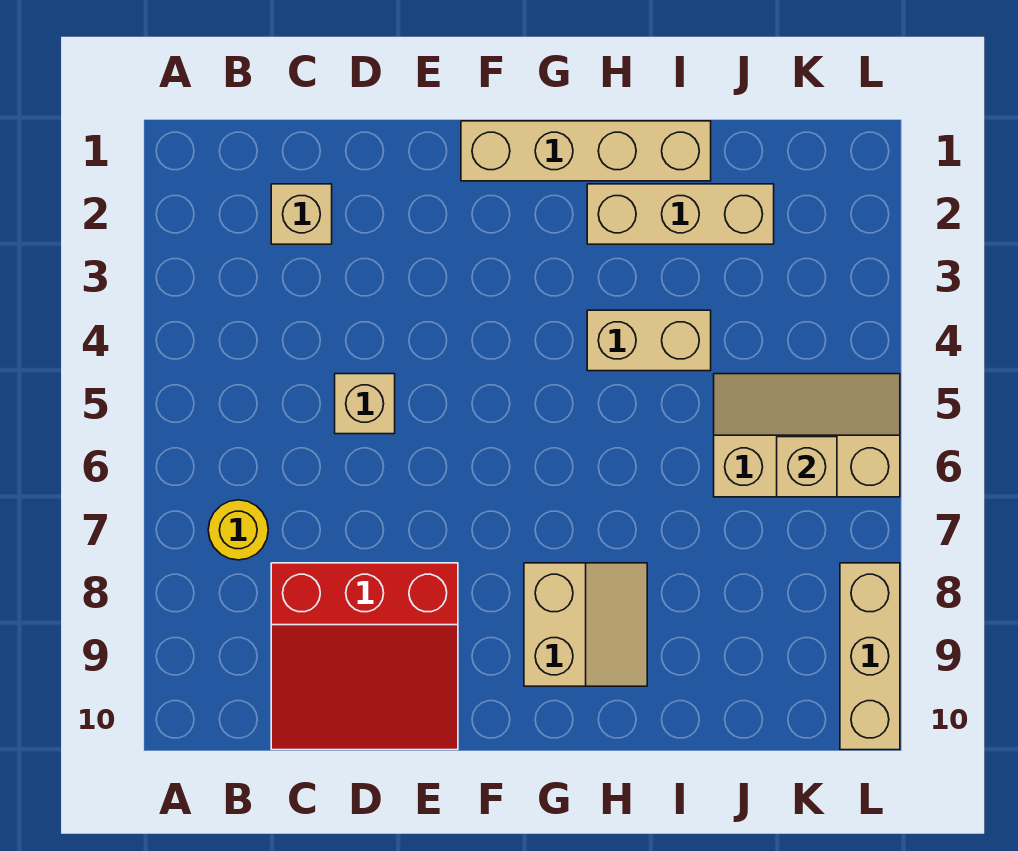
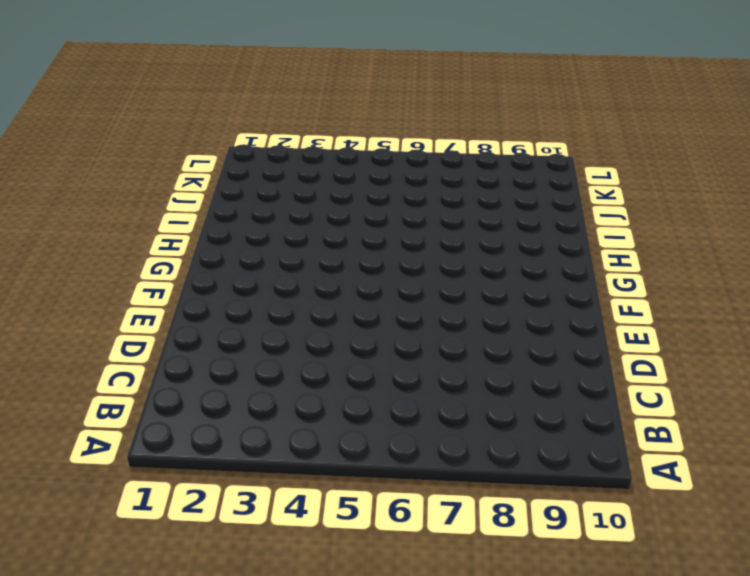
none -> yellow round brick B7 level 1
none -> tan brick C2 level 1

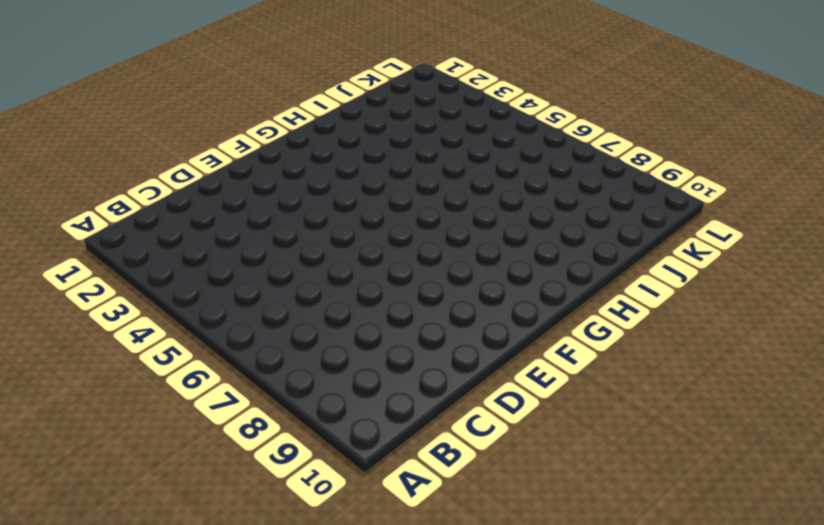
none -> yellow round brick B7 level 1
none -> tan brick C2 level 1

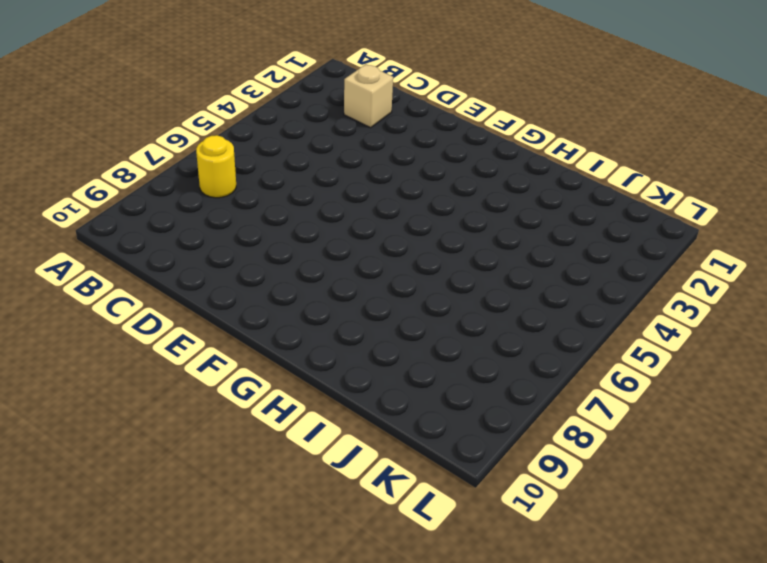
none -> red slope C8:E10 level 1 top 8
none -> tan brick D5 level 1

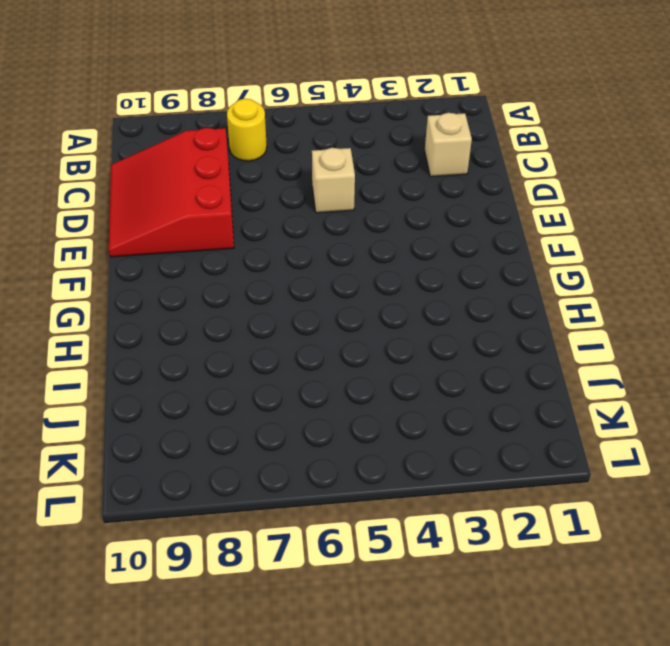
none -> tan brick F1:I1 level 1
none -> tan slope G8:H9 level 1 top G

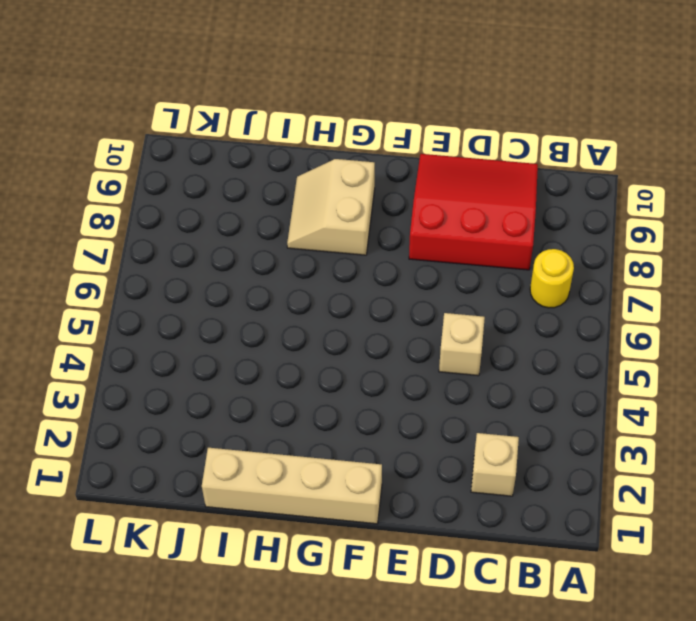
none -> tan brick H2:J2 level 1
none -> tan brick H4:I4 level 1

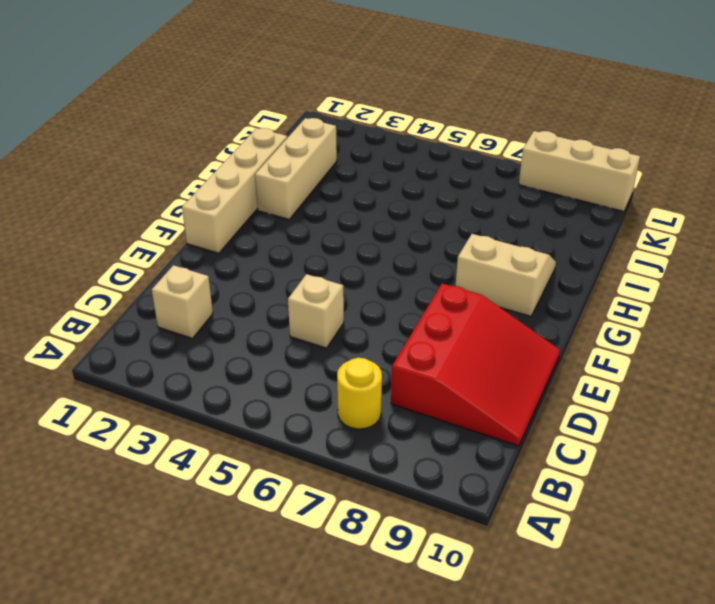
none -> tan brick H4:I4 level 1
none -> tan slope J5:L6 level 1 top 6

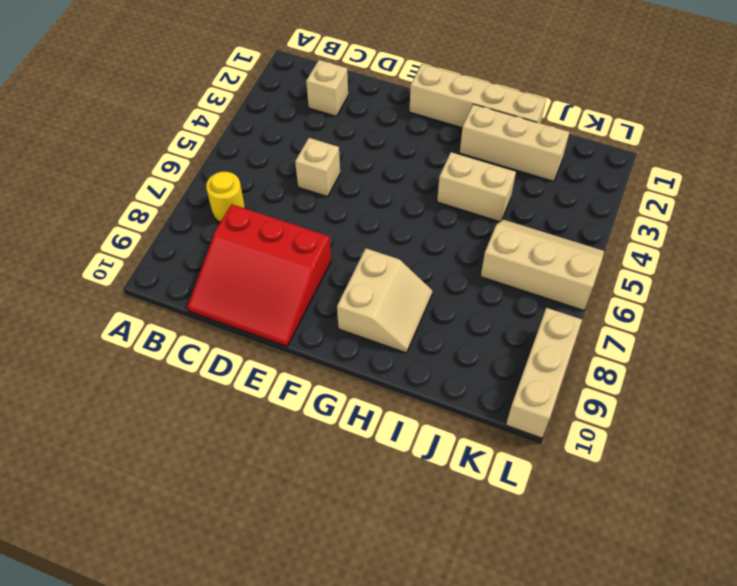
none -> tan brick K6 level 2

